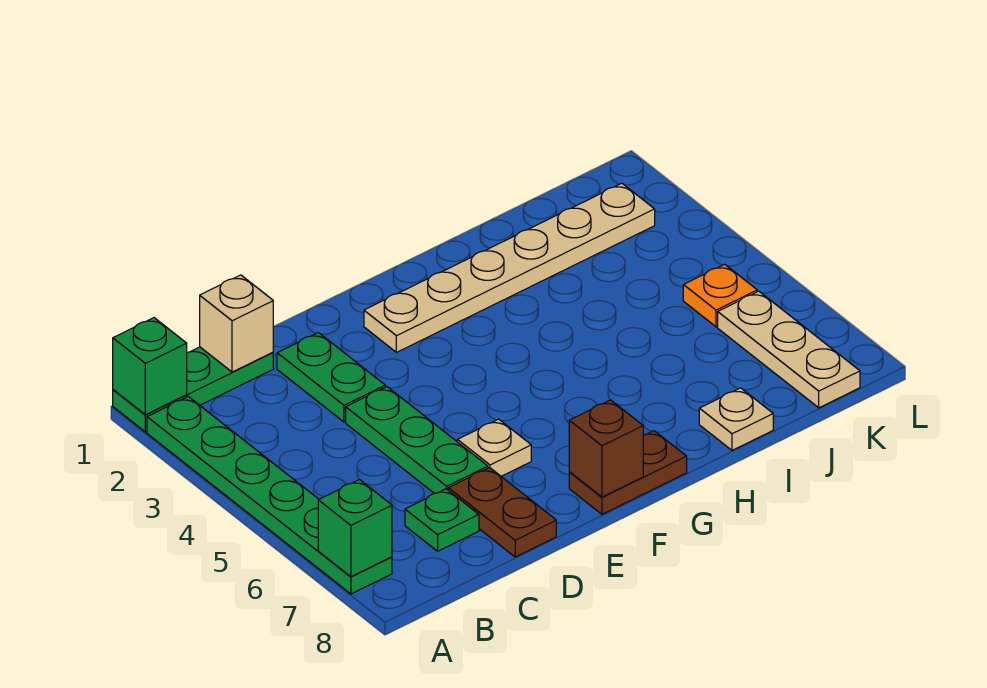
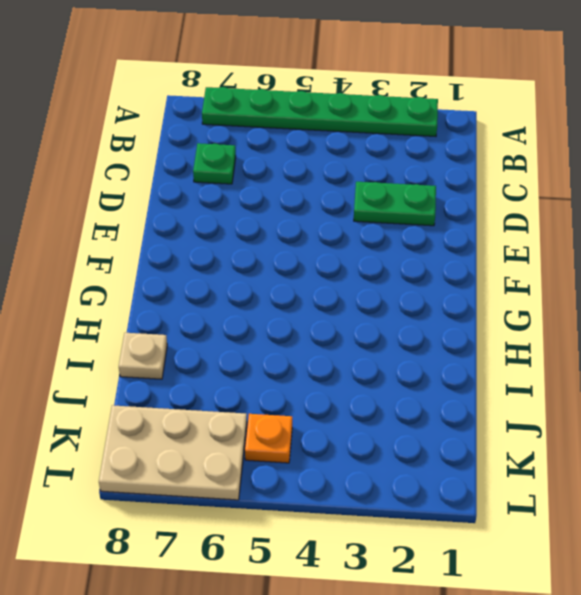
tan plate K6:L8 level 1 -> tan plate K6:K8 level 1
none -> green plate A1:C1 level 1
none -> green plate D4:D6 level 1
none -> brown plate D7:D8 level 1

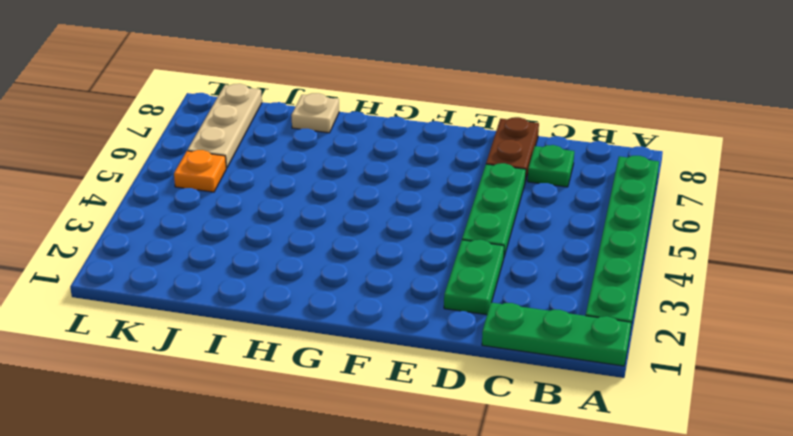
none -> tan plate E6 level 1
none -> tan plate F2:K2 level 1
none -> brown plate F8:G8 level 1

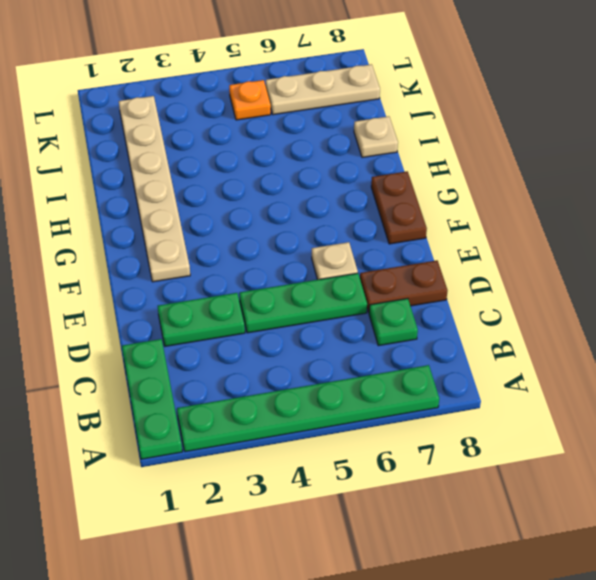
none -> green brick A1 level 2
none -> green brick A7 level 2
none -> tan brick C1 level 2

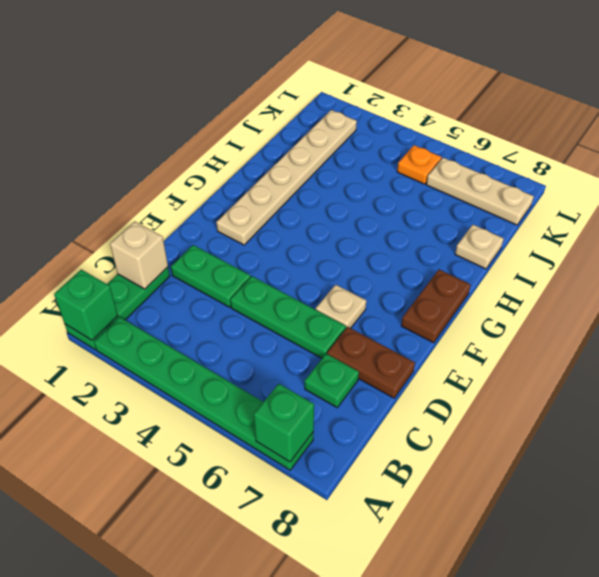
none -> brown brick F8 level 2

